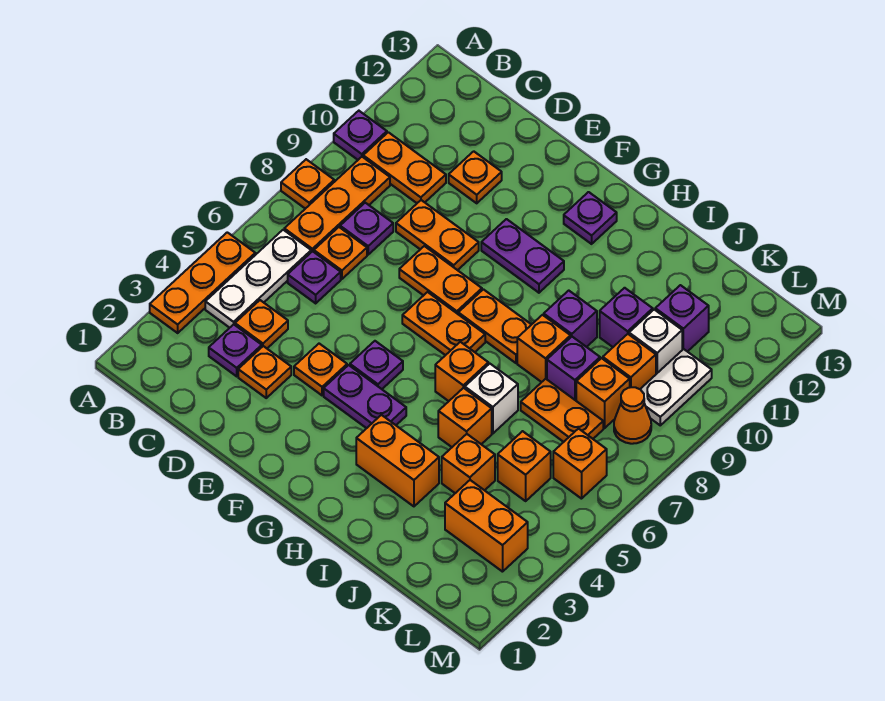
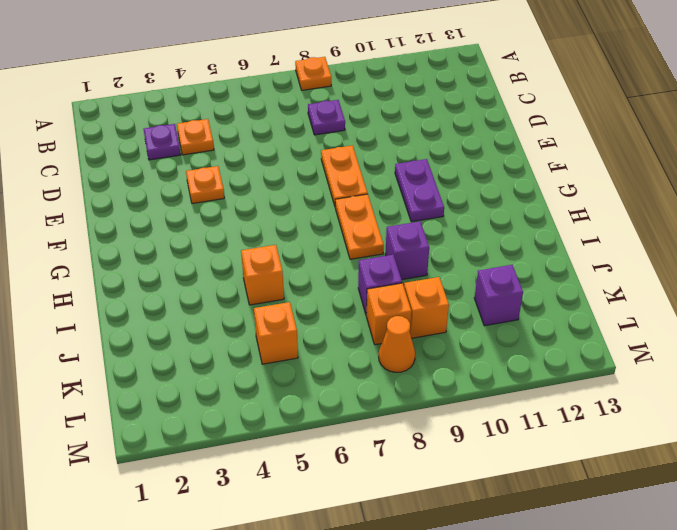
none -> orange plate A3:A5 level 1
none -> purple plate A10 level 1
none -> white plate B4:B6 level 1
none -> orange plate B7:B9 level 1

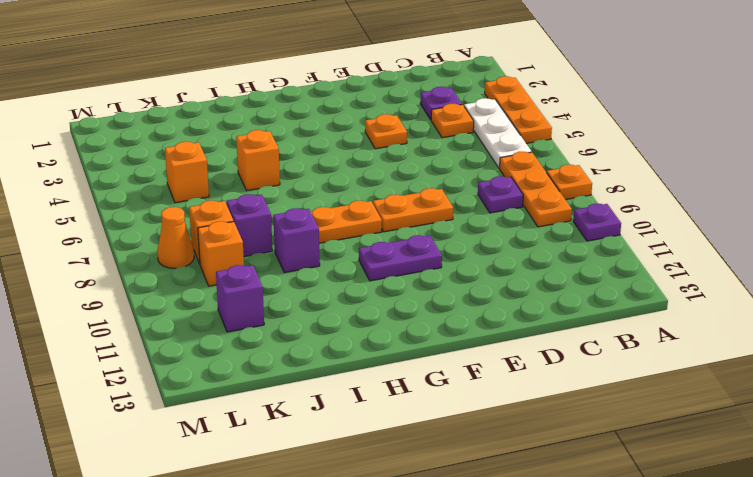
none -> orange plate B10:C10 level 1
none -> purple plate C6 level 1
none -> orange plate C7 level 1
none -> orange plate D3 level 1

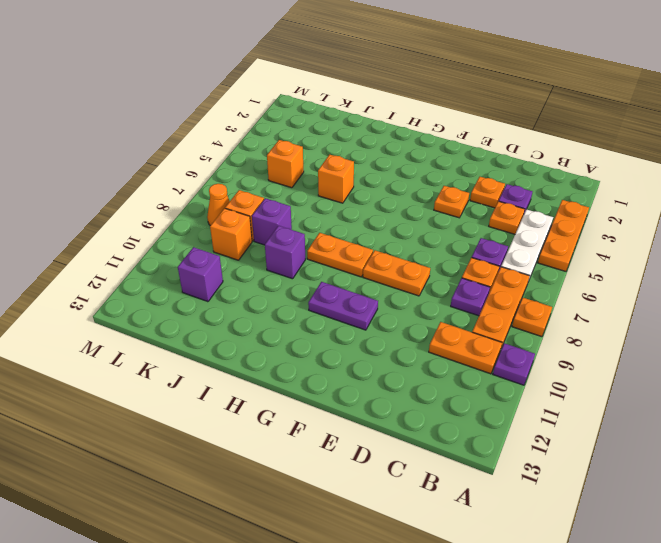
none -> orange plate D9:E9 level 1
none -> orange plate D11 level 1
none -> purple plate F4:G4 level 1
none -> purple plate F5 level 1

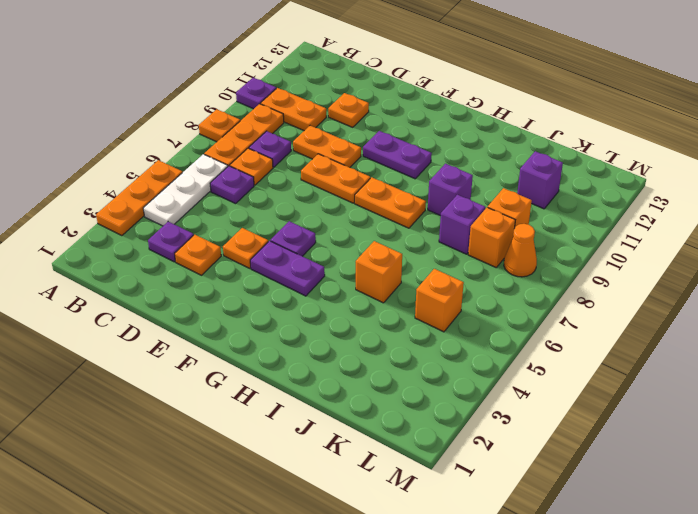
none -> orange plate C4 level 1
none -> orange plate F7:G7 level 1
none -> purple plate G12 level 1
none -> orange brick H3:I3 level 1

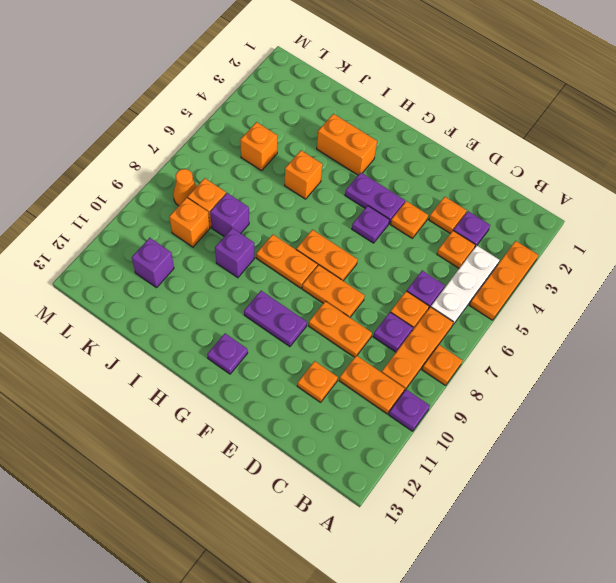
none -> orange brick H6 level 1
none -> white brick I6 level 1
none -> orange brick I8 level 1
none -> orange brick J4 level 1

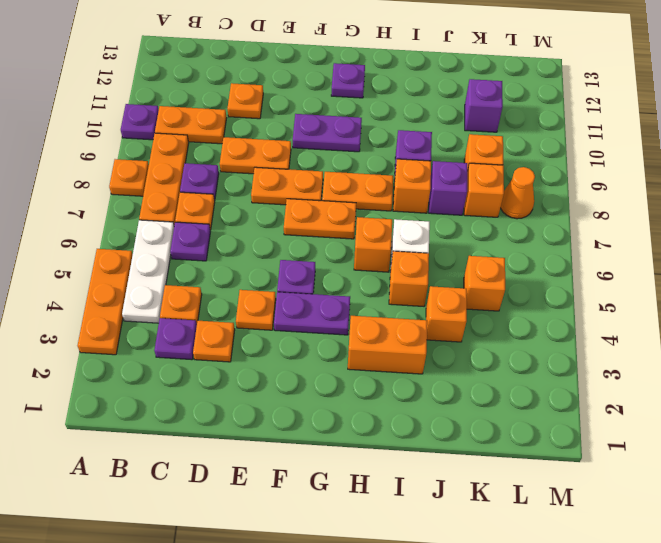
none -> orange plate J7:K7 level 1
none -> purple brick J10 level 1
none -> orange brick K3:L3 level 1
none -> white brick K10 level 1

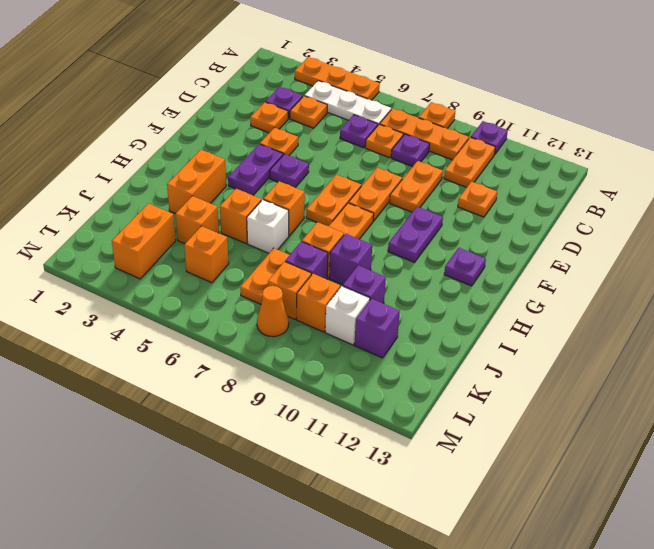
none -> orange brick L6 level 1
none -> white plate L9:L10 level 1

